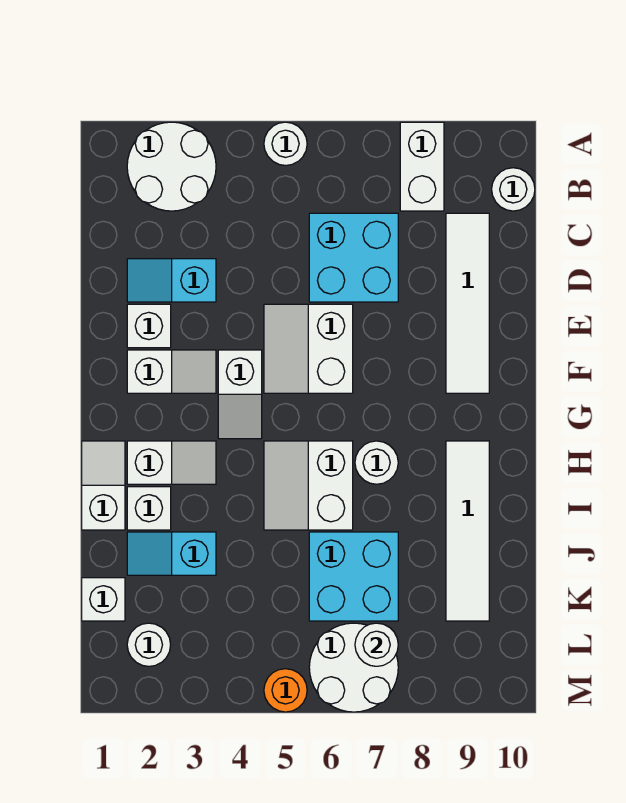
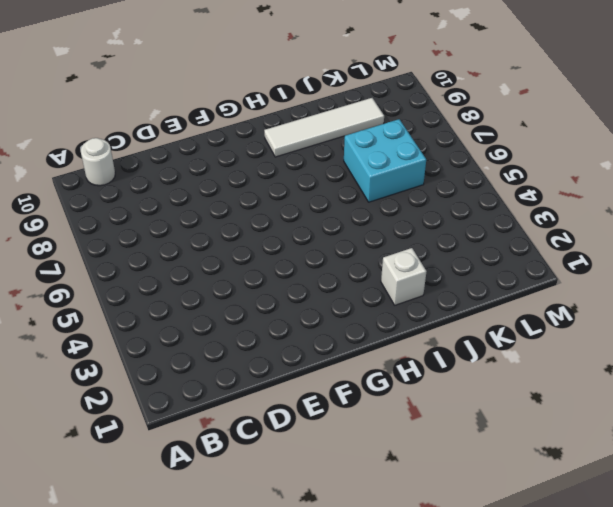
none -> white round brick A2:B3 level 1
none -> white round brick A5 level 1
none -> white brick A8:B8 level 1

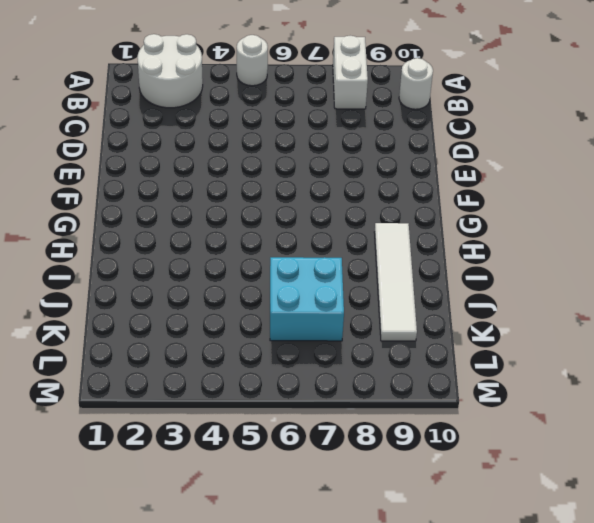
none -> cyan brick C6:D7 level 1
none -> white tile C9:F9 level 1
none -> cyan slope D2:D3 level 1 top 3

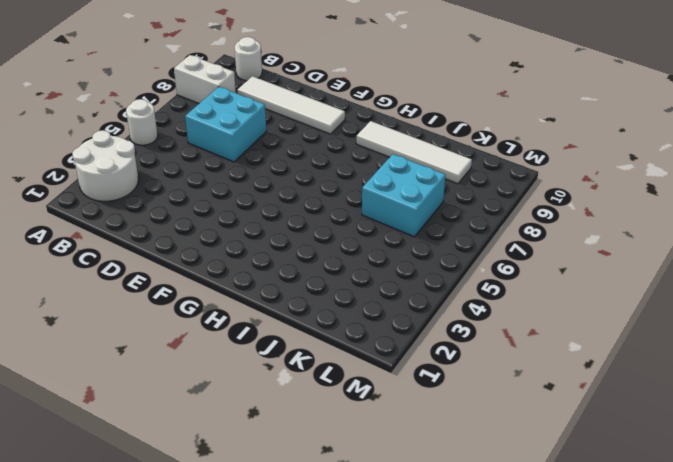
none -> cyan slope D2:D3 level 1 top 3
none -> white brick E2 level 1
none -> white slope E5:F6 level 1 top 6

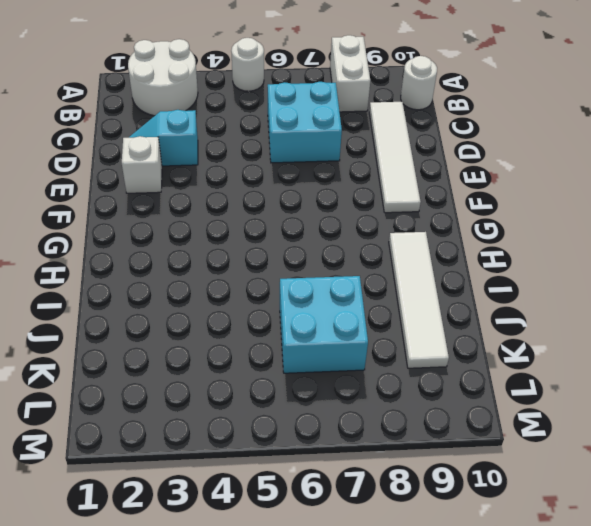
none -> white slope E5:F6 level 1 top 6
none -> white slope F2:F3 level 1 top 2
none -> white slope F4:G4 level 1 top F

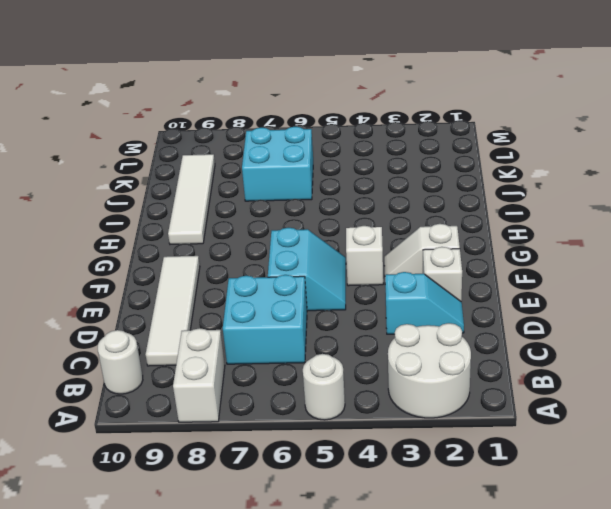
cyan slope E5:F6 level 1 top 6 -> white slope E5:F6 level 1 top 6
none -> white slope H1:I1 level 1 top I
none -> white slope H2:H3 level 1 top 2
none -> white slope H5:I6 level 1 top 6

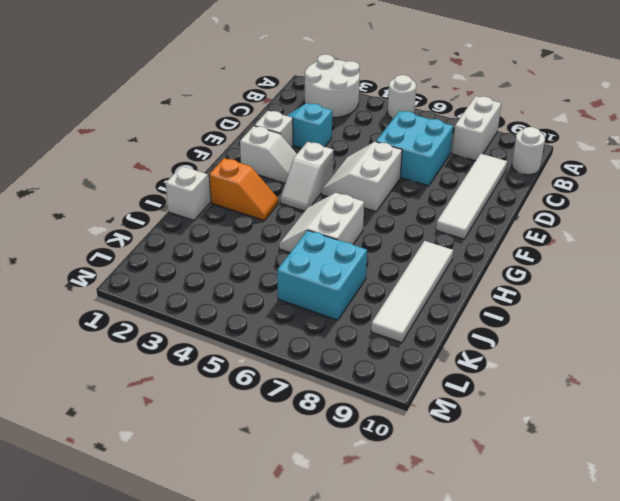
orange slope H2:H3 level 1 top 2 -> white slope H2:H3 level 1 top 2
none -> white round brick H7 level 1
none -> white brick I2 level 1
none -> cyan slope J2:J3 level 1 top 3

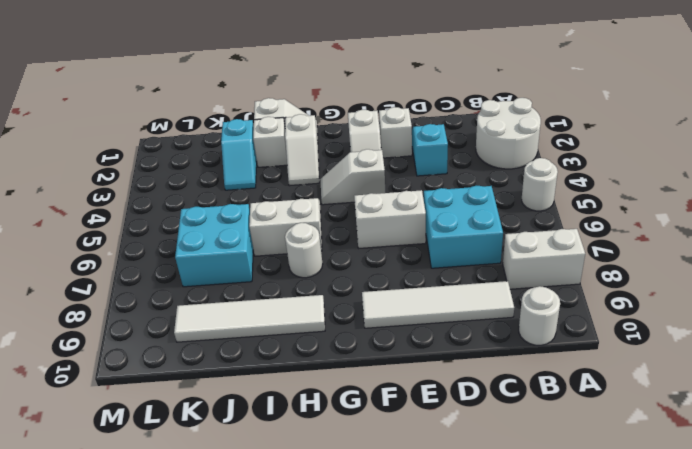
cyan slope J2:J3 level 1 top 2 -> cyan slope J2:J3 level 1 top 3
none -> white brick K1 level 1
none -> white round brick L2 level 1
none -> white round brick L6:M7 level 1

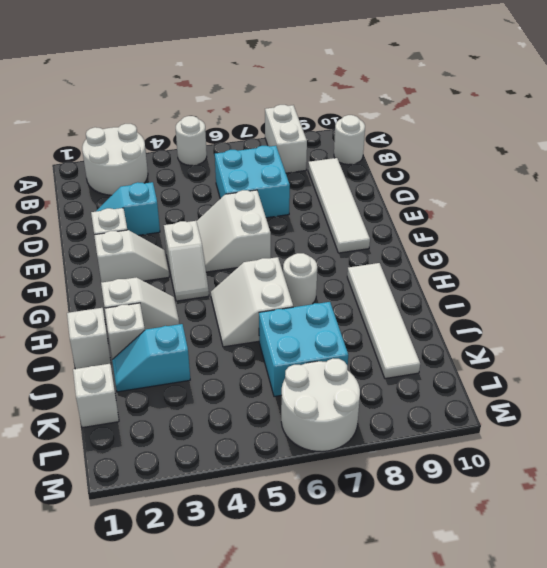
none -> white round brick L2 level 1
none -> orange round brick M5 level 1
none -> white round brick L7 level 2

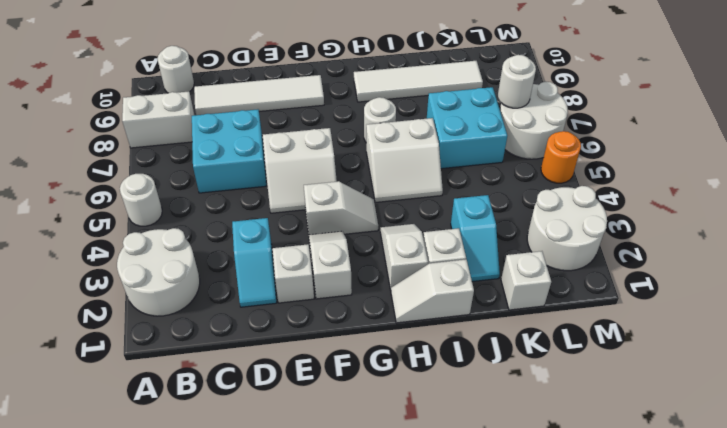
white round brick L2:M3 level 1 -> white round brick L2 level 1

